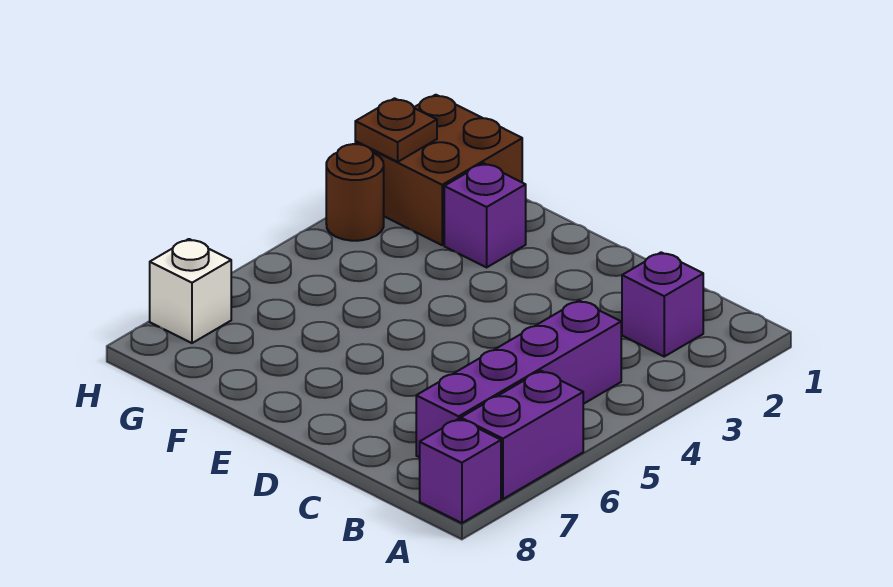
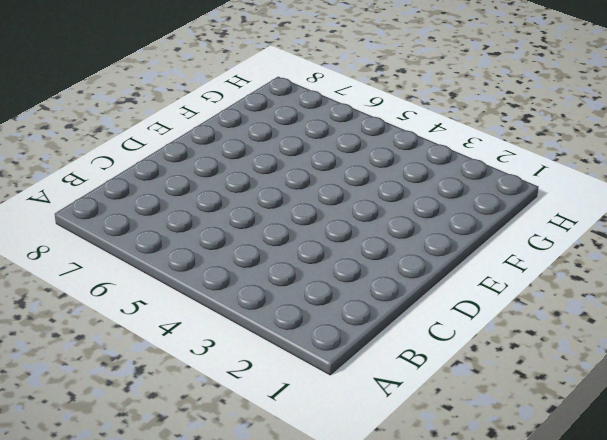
none -> purple brick A6:A7 level 1
none -> purple brick A8 level 1

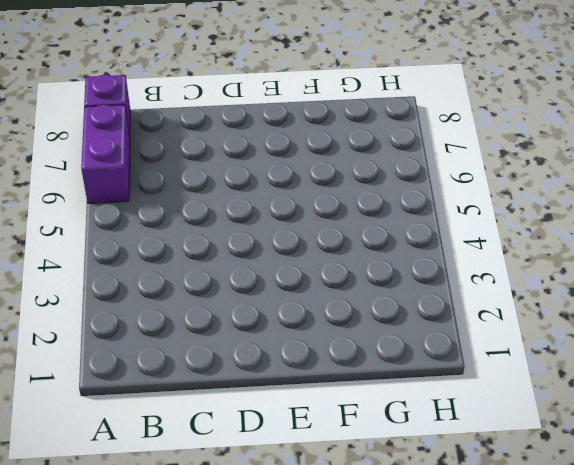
none -> purple brick B2 level 1
none -> purple brick B4:B7 level 1

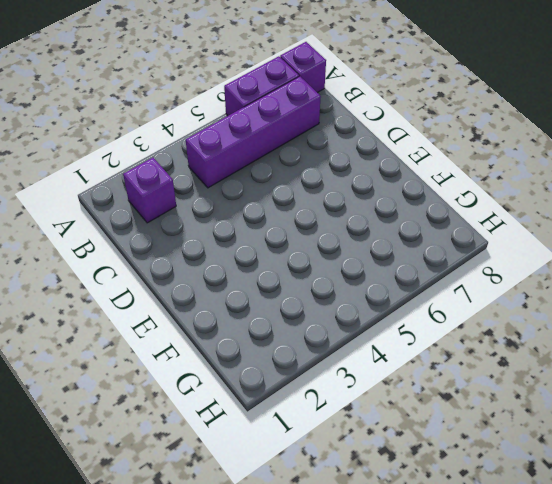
none -> purple brick F2 level 1
none -> brown brick G1:H2 level 1

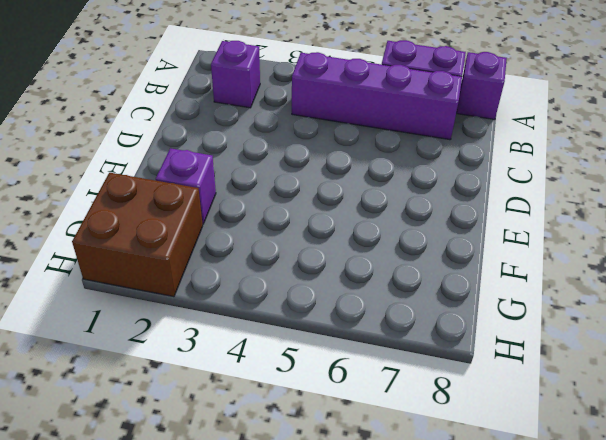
none -> brown round brick H3 level 1
none -> white brick H7 level 1

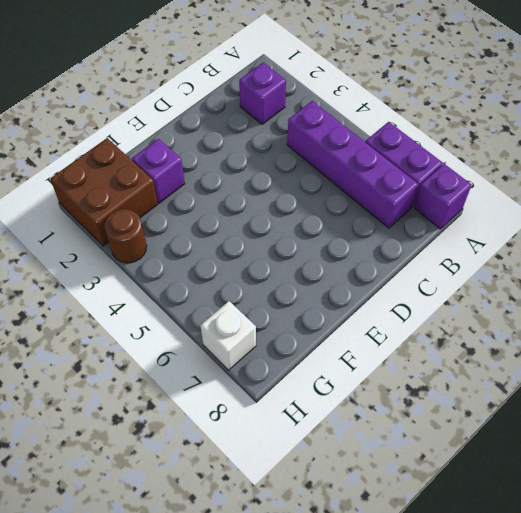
none -> brown plate H2 level 2

